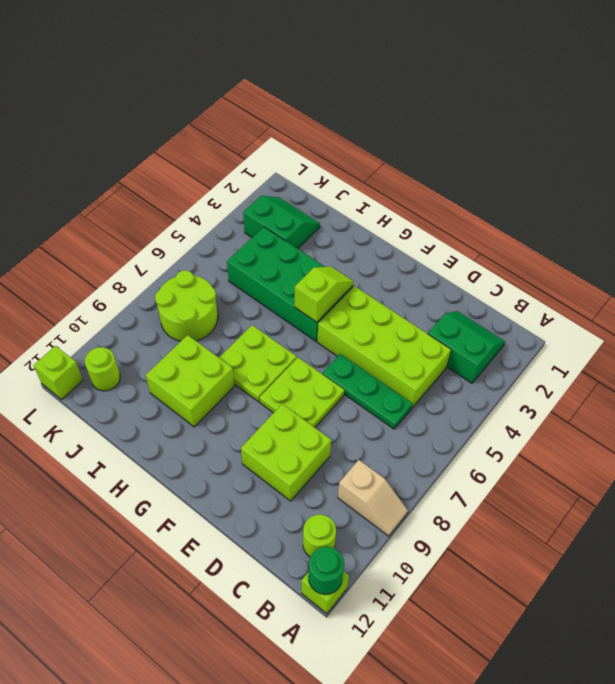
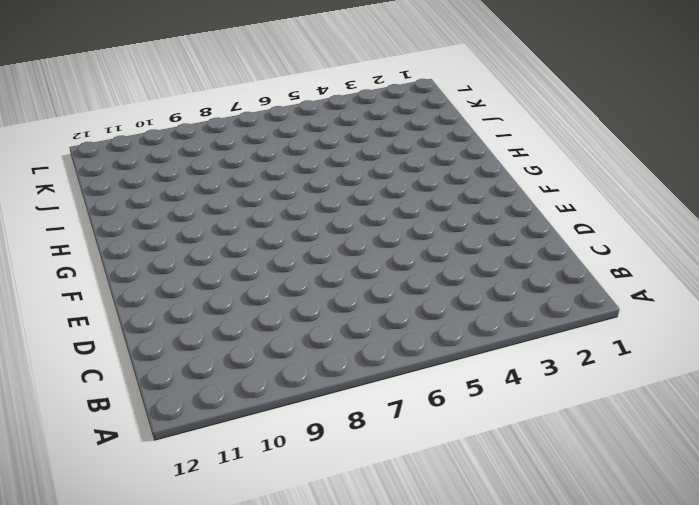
none -> tan slope A9:B9 level 1 top B
none -> lime brick A12 level 1
none -> green slope B2:C3 level 1 top 3

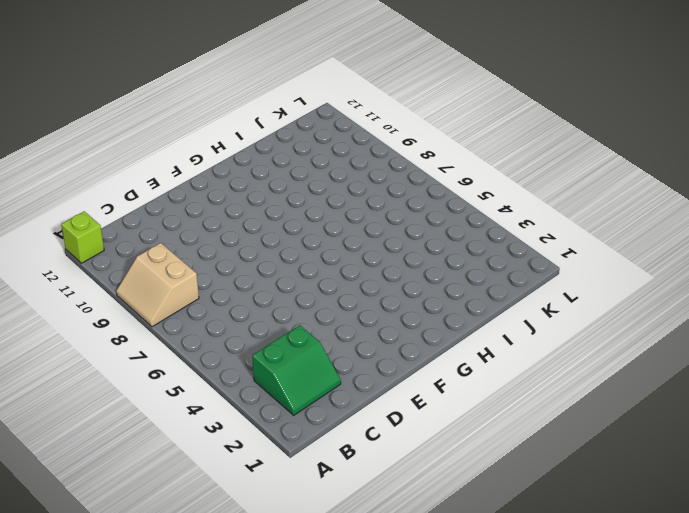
tan slope A8:B9 level 1 top B -> tan slope A9:B9 level 1 top B
none -> lime round brick B11 level 1
none -> lime brick C4:F5 level 1
none -> green plate C6:E6 level 1

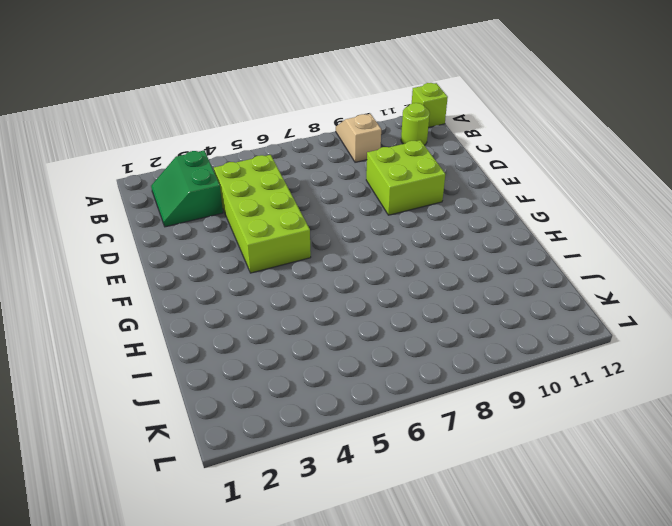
none -> green plate C6:E6 level 1
none -> lime plate E7:F8 level 1
none -> green brick G4:J5 level 1

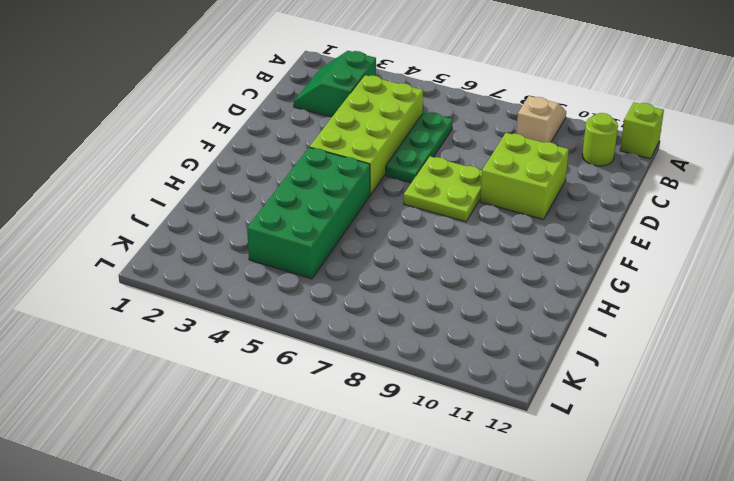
none -> lime plate G7:H8 level 1
none -> lime brick H9:I10 level 1
none -> green slope J2:K3 level 1 top 3

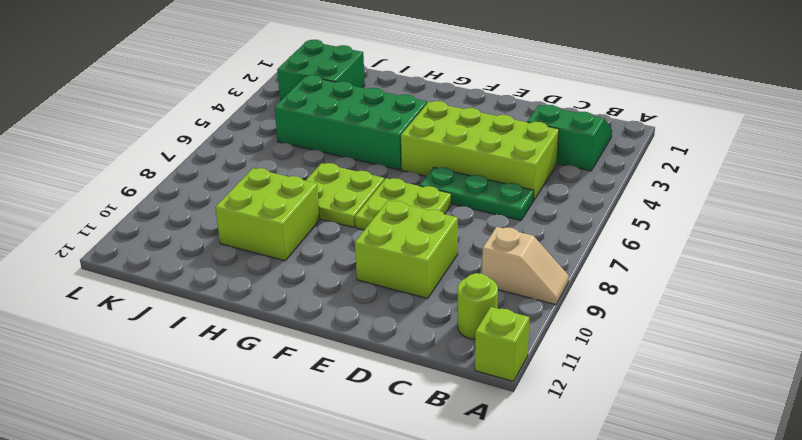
green brick J2:K3 level 1 -> green slope J2:K3 level 1 top 3
none -> lime round brick J7:K8 level 1
none -> lime round brick K11 level 1
none -> lime brick L12 level 1

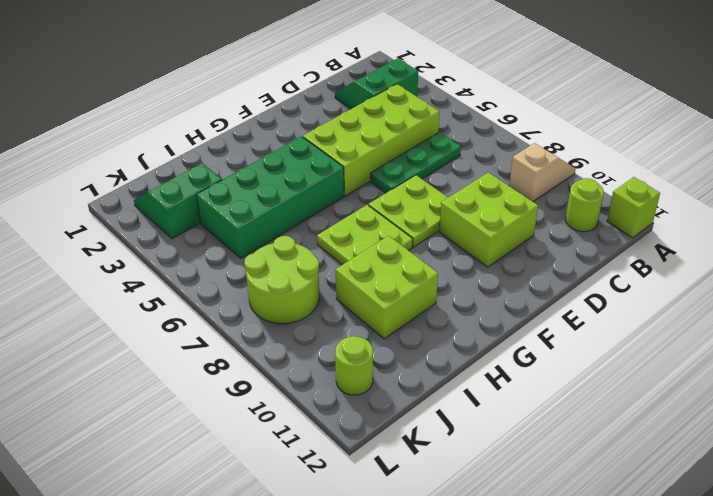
none -> lime brick L12 level 1
none -> green round brick A12 level 2
none -> lime slope G4:G5 level 2 top 5

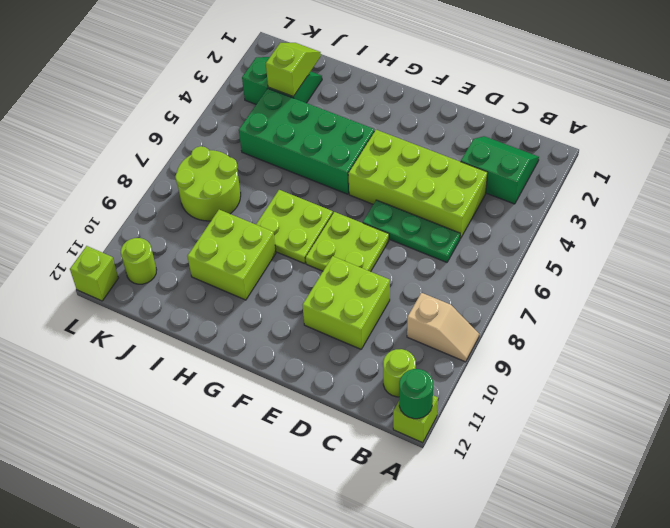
lime slope J2:J3 level 2 top 3 -> lime slope G4:G5 level 2 top 5

